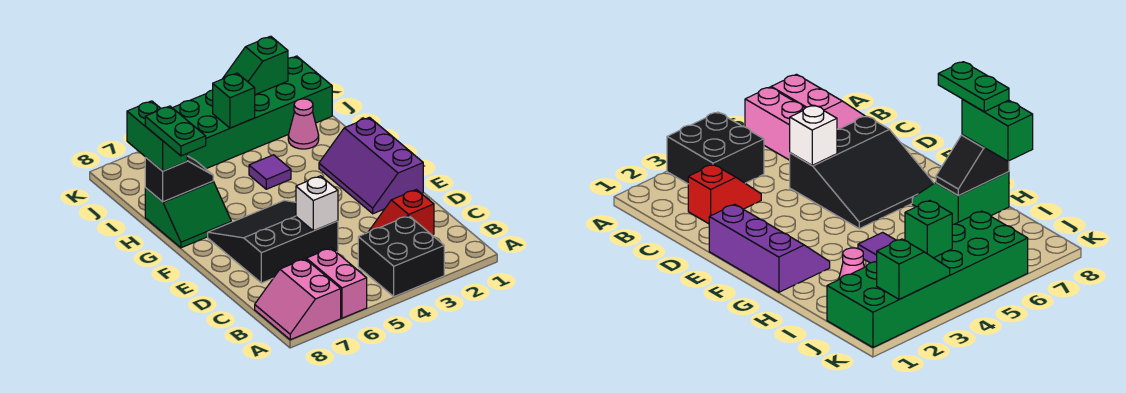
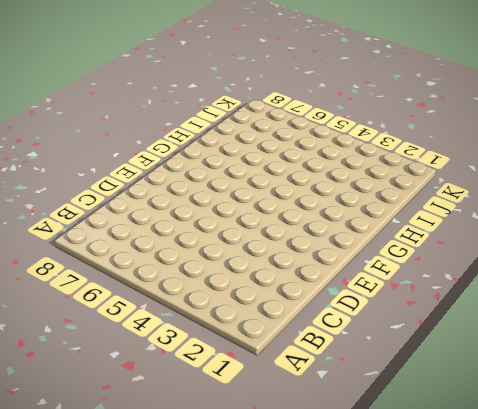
none -> black brick A3:B4 level 1
none -> pink brick A6:B6 level 1
none -> pink slope A7:B8 level 1 top 7

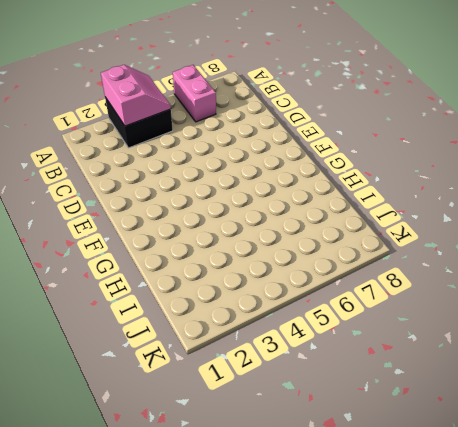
pink slope A3:B4 level 2 top 3 -> pink slope A7:B8 level 1 top 7
none -> red slope C2:C3 level 1 top 2
none -> black slope D5:F7 level 1 top D
none -> purple slope E1:G2 level 1 top 1

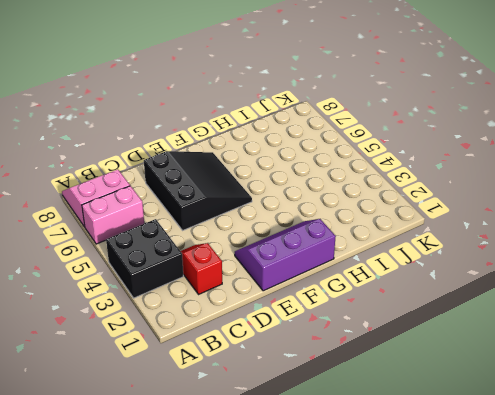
none -> green slope G7:H8 level 1 top H
none -> purple tile H4 level 1
none -> pink cone I2 level 1

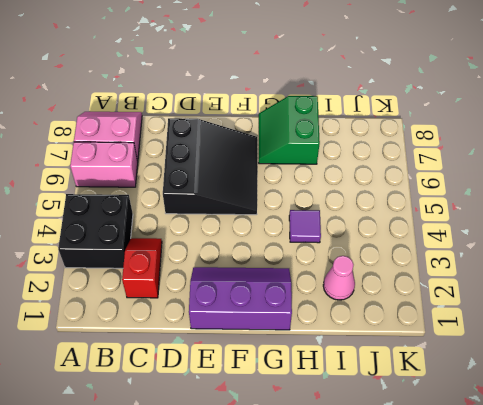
none -> green brick J1:K6 level 1
none -> white brick D5 level 2
none -> black slope H7:H8 level 2 top 8

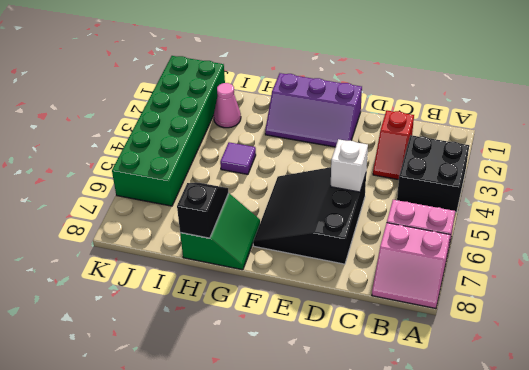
none -> green brick J4 level 2
none -> green slope K2:K3 level 2 top 2
none -> green brick H8:I8 level 3

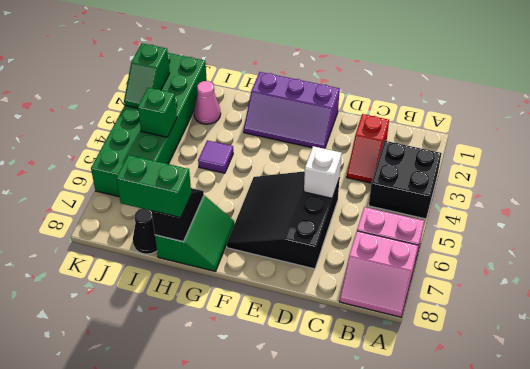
black cone I8 level 1 -> none
none -> green plate G8:H8 level 4

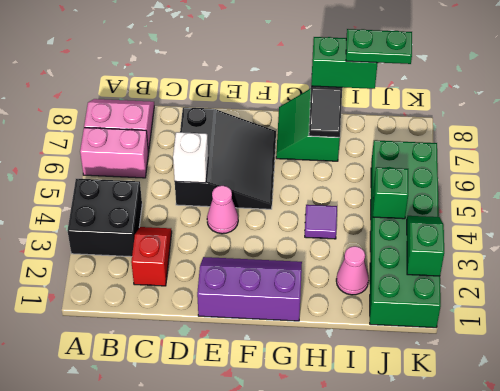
pink cone E4 level 1 -> none
green plate I8:J8 level 4 -> green plate G8:H8 level 4

